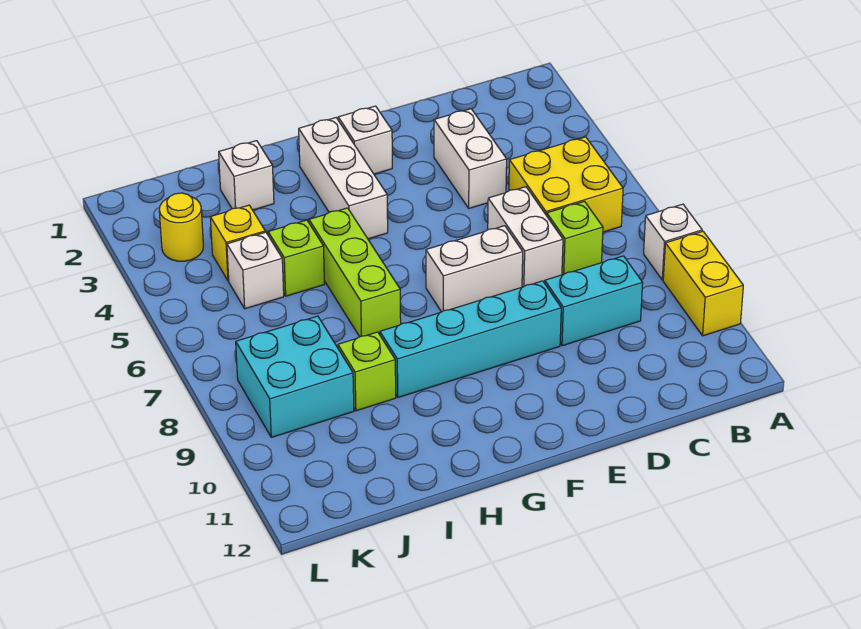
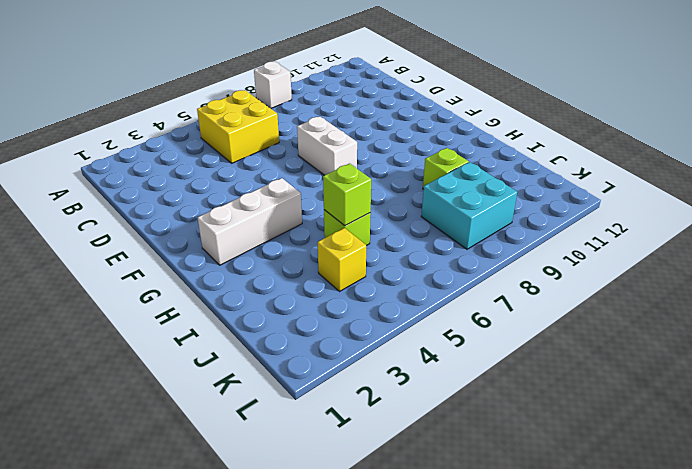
lime brick I5 level 2 -> lime brick C7 level 1
none -> yellow brick A9:A10 level 1
none -> cyan brick C9:D9 level 1
none -> white brick D3:D4 level 1

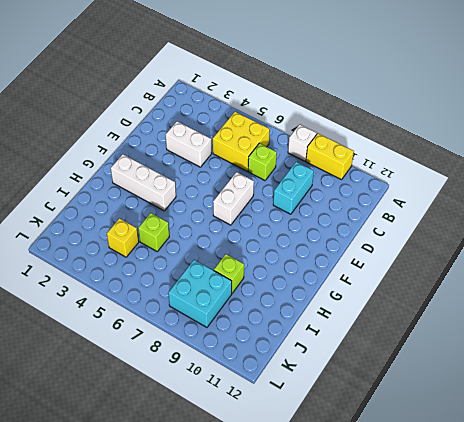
none -> white brick D6:D7 level 1
none -> cyan brick E9:H9 level 1
none -> white brick F2 level 1

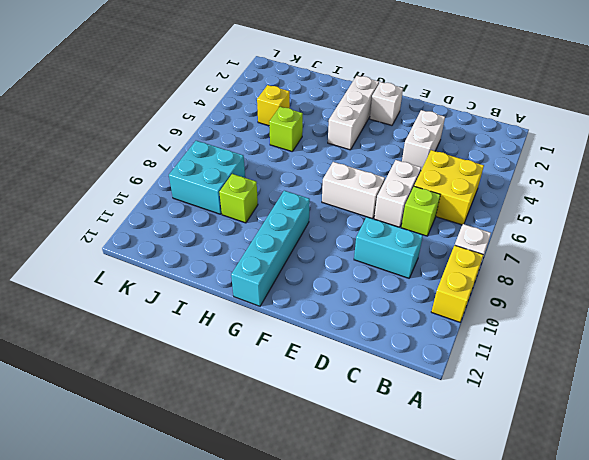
cyan brick G9:G12 level 1 -> cyan brick E9:H9 level 1
none -> lime brick H5:H7 level 1
none -> white brick I2 level 1
none -> white brick J5 level 1

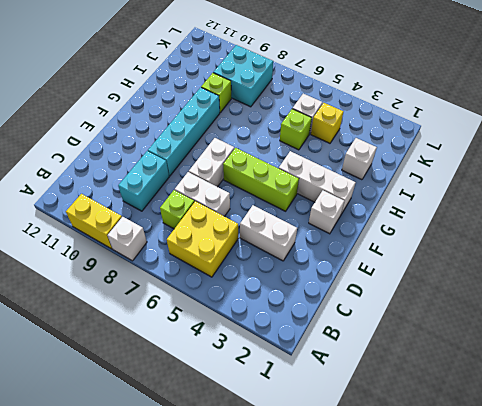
lime brick F4:F6 level 1 -> lime brick H5:H7 level 1
none -> yellow round brick K3 level 1

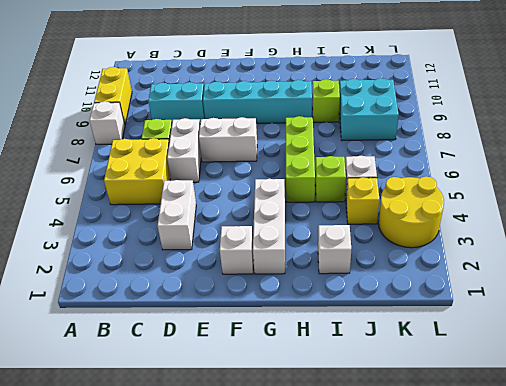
yellow round brick K3:L4 level 1 -> yellow round brick K3 level 1

